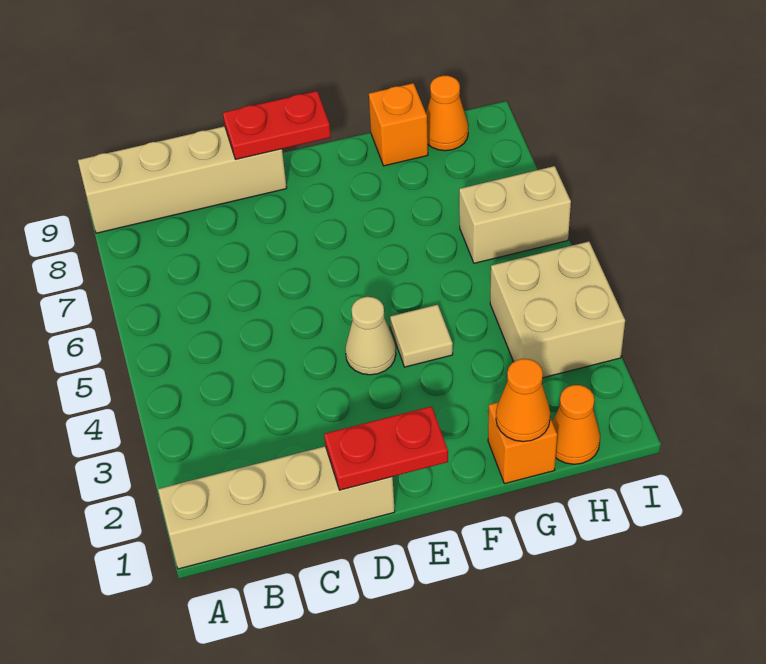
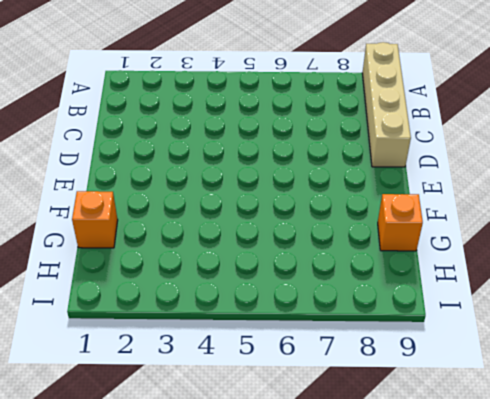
none -> tan brick A1:D1 level 1
none -> tan cone E4 level 1
none -> tan tile F4 level 1

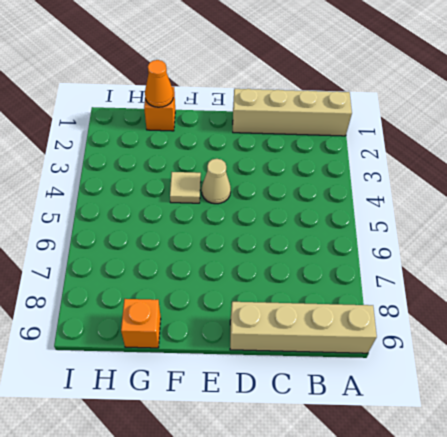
none -> orange cone H1 level 1
none -> tan brick H3:I4 level 1
none -> tan brick H6:I6 level 1

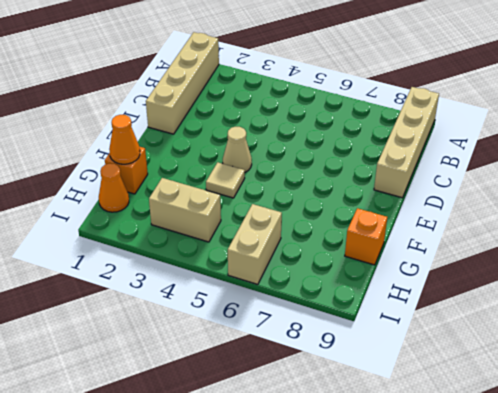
tan brick H3:H4 level 1 -> tan brick H3:I4 level 1
none -> orange cone H9 level 1
none -> red plate D1:E1 level 2
none -> red plate D9:E9 level 2

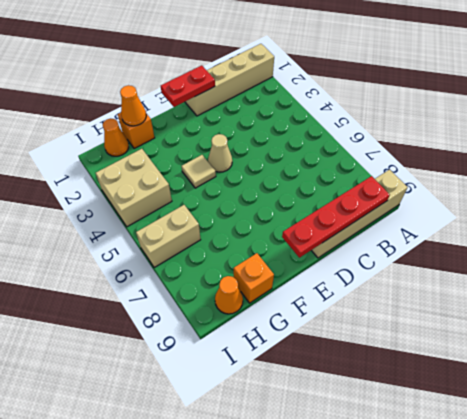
red plate B9:E9 level 2 -> red plate D9:E9 level 2

